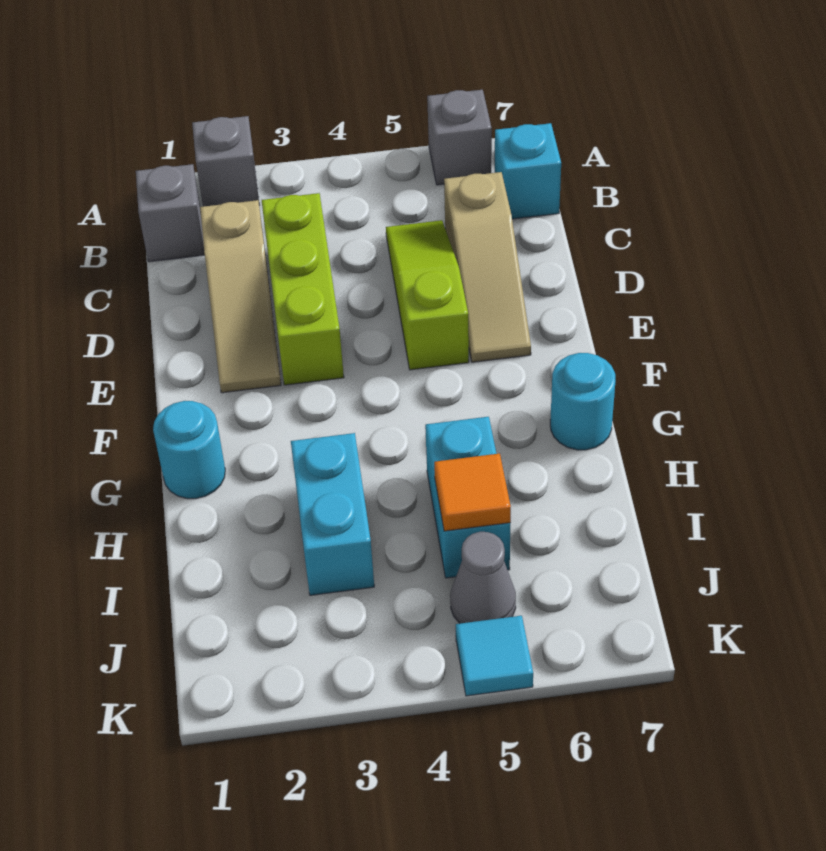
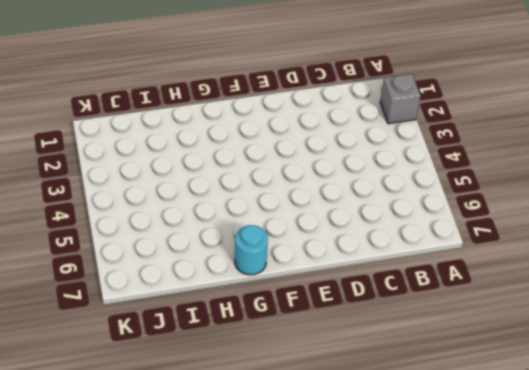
none -> grey brick A6 level 1
none -> grey brick B1 level 1
none -> cyan brick B7 level 1

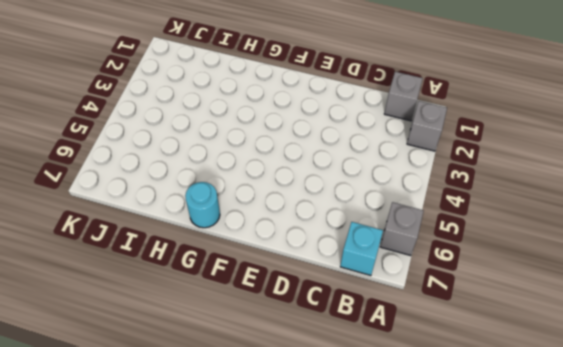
none -> tan slope C2:E2 level 1 top C
none -> lime brick C3:E3 level 1
none -> lime slope C5:E5 level 1 top E

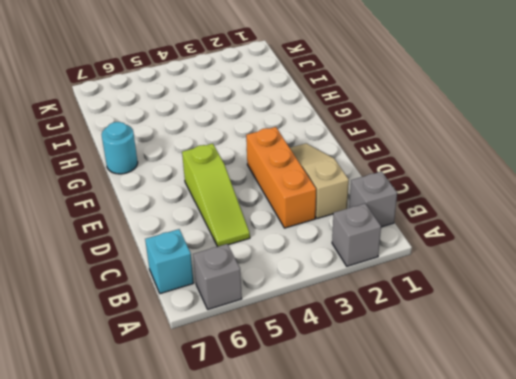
orange brick C3:E3 level 1 -> lime brick C3:E3 level 1
none -> tan slope C6:E6 level 1 top C
none -> cyan round brick G1 level 1
none -> cyan brick H3:I3 level 1

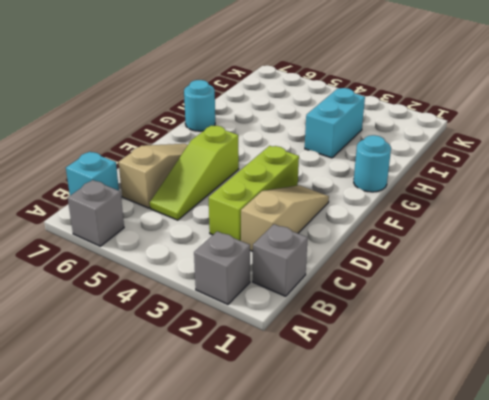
none -> cyan brick H5:I5 level 1
none -> grey cone J5 level 1
none -> cyan tile K5 level 1

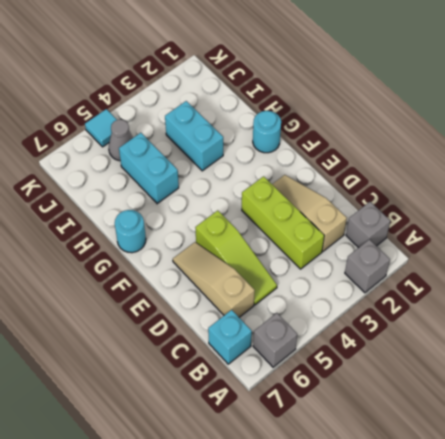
none -> orange tile I5 level 2

